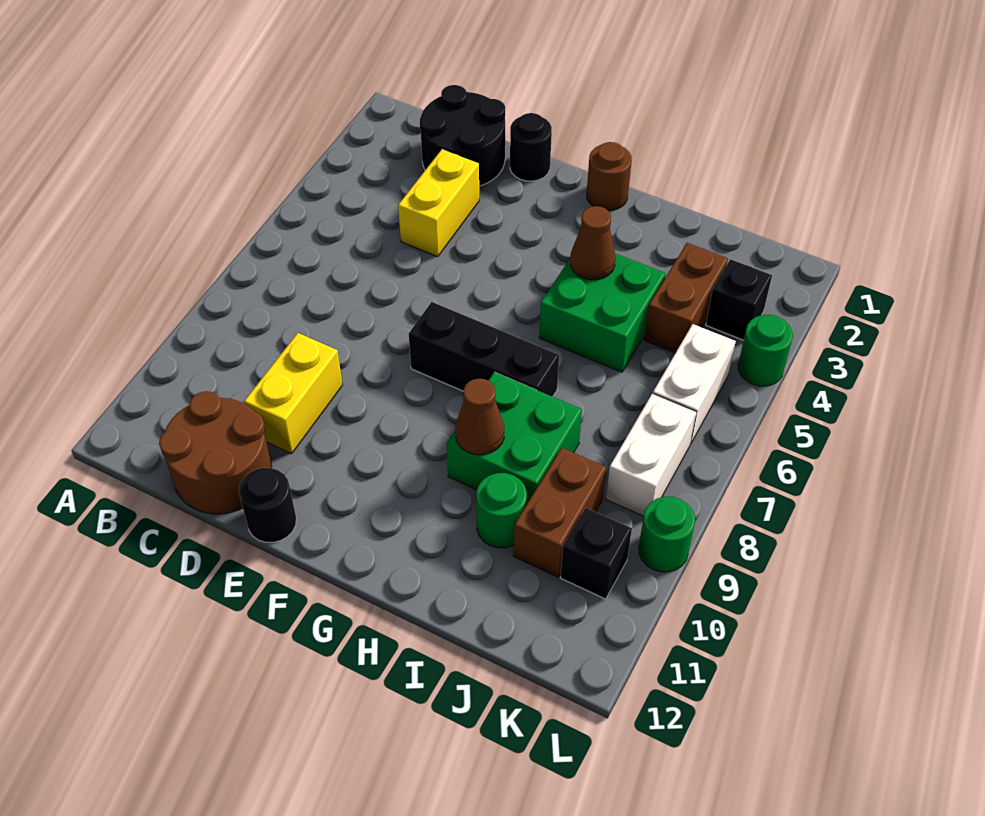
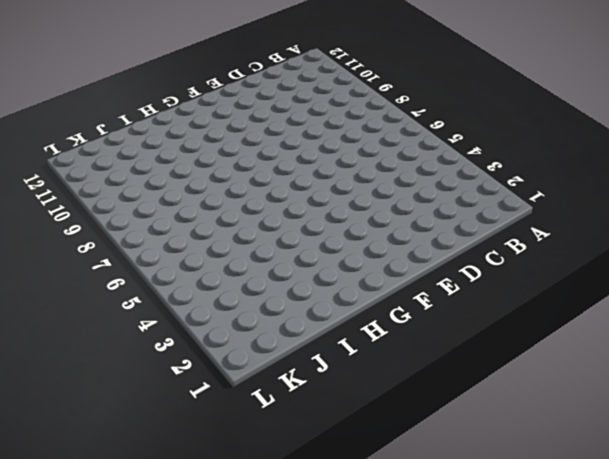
none -> black round brick C1:D2 level 1
none -> brown round brick C11:D12 level 1
none -> yellow brick D3:D4 level 1

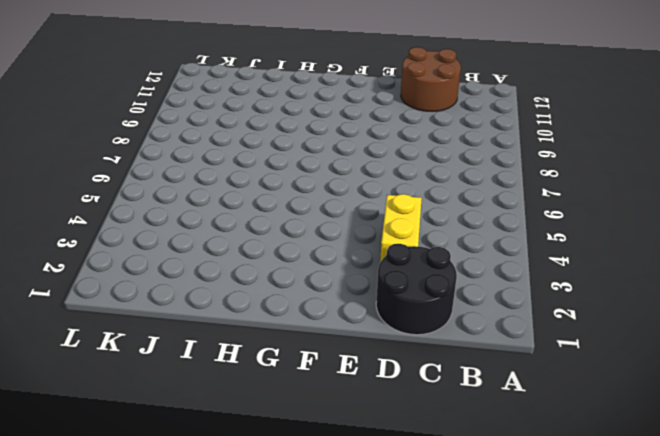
none -> yellow brick D9:D10 level 1
none -> black round brick E1 level 1
none -> black round brick E12 level 1

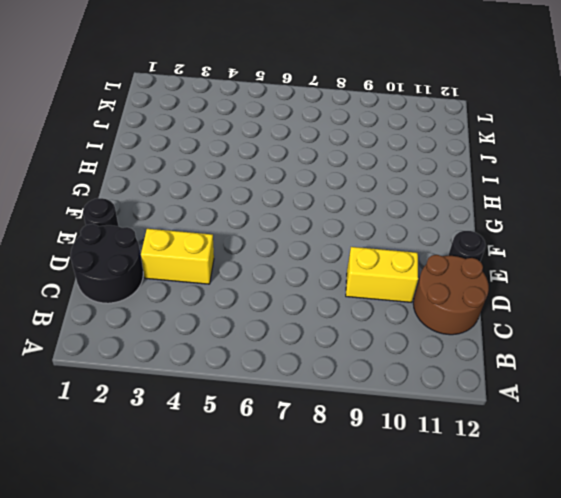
none -> black brick F7:H7 level 1
none -> brown round brick G1 level 1
none -> green brick H4:I5 level 1

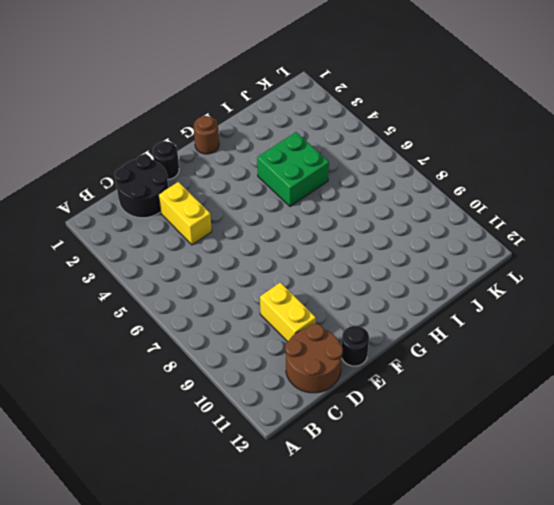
none -> black brick F7:H7 level 1
none -> green brick H8:I9 level 1
none -> green round brick I10 level 1

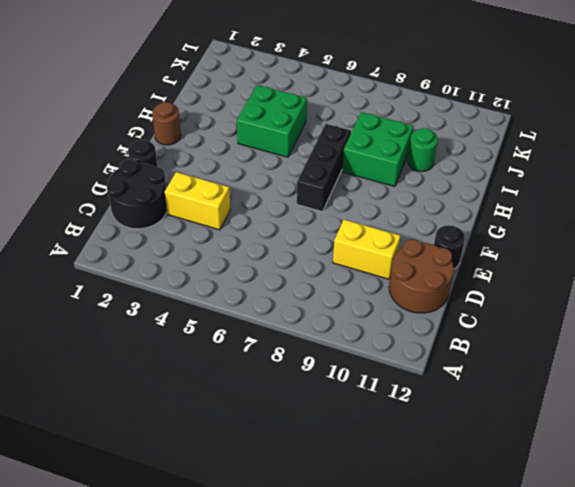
none -> brown brick J3:J4 level 1
none -> brown brick J9:J10 level 1
none -> black brick K3 level 1

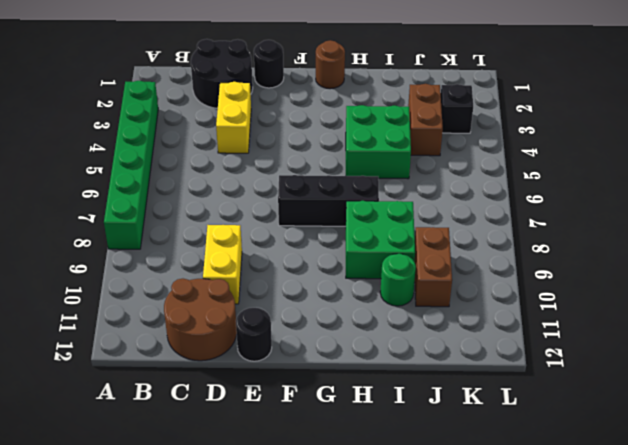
green brick A3:A8 level 1 -> none
none -> white brick K5:K6 level 1
none -> white brick K7:K8 level 1
none -> black brick K10 level 1

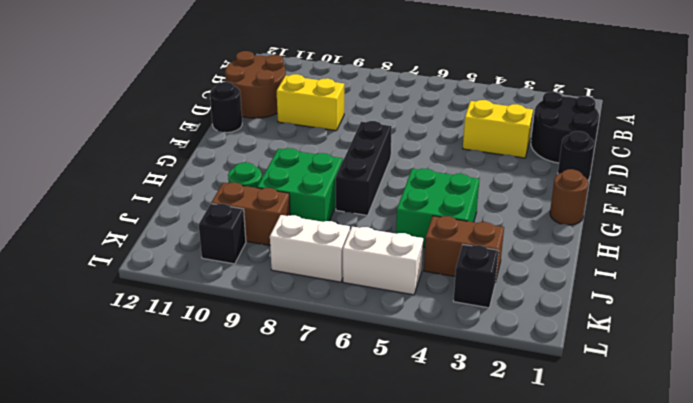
none -> green round brick L4 level 1
none -> green round brick L9 level 1
none -> brown cone H4 level 2

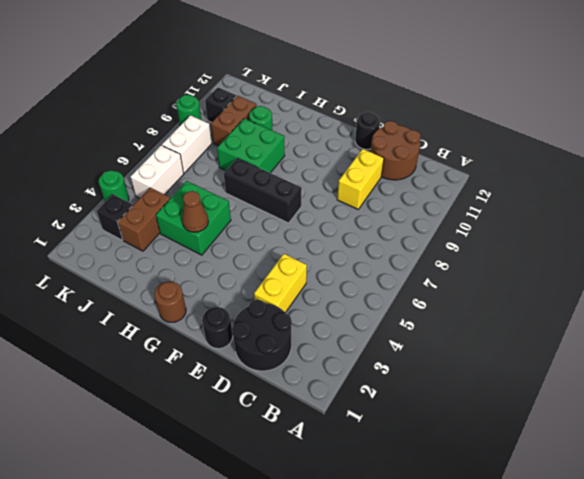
none -> brown cone H9 level 2

